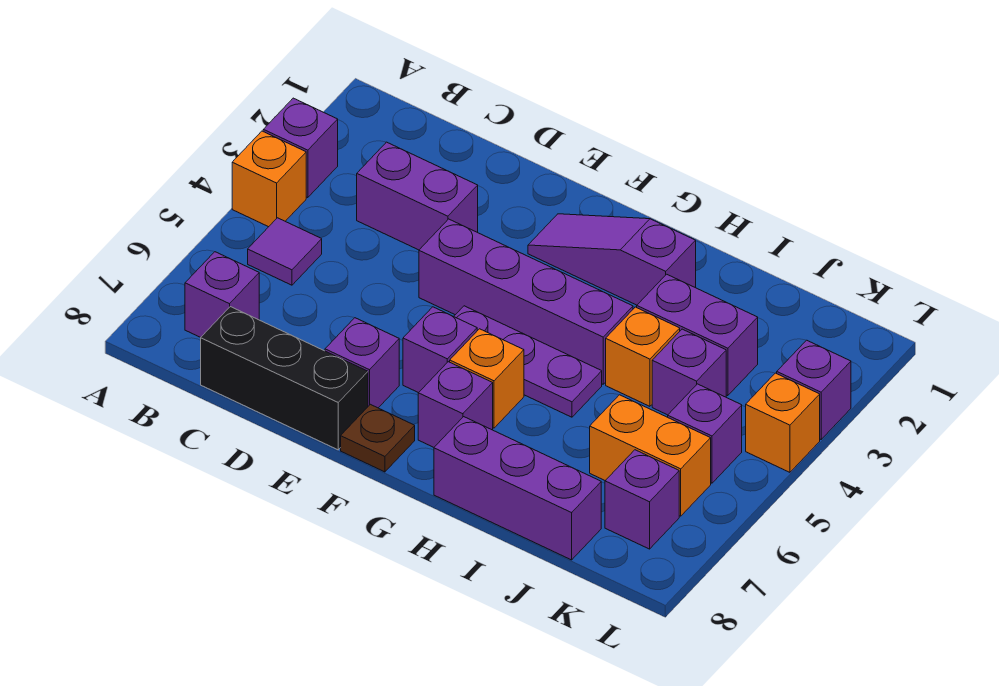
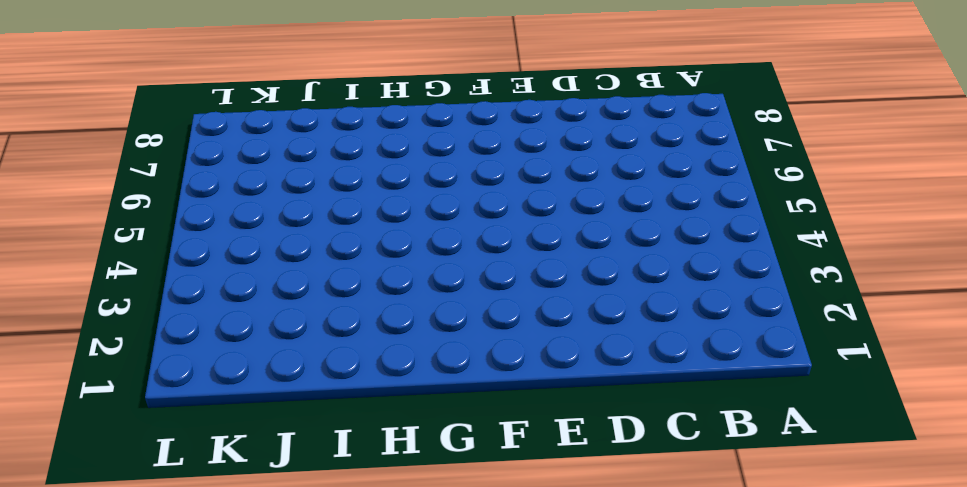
none -> purple brick A3 level 1
none -> orange brick A4 level 1
none -> purple tile B5 level 1

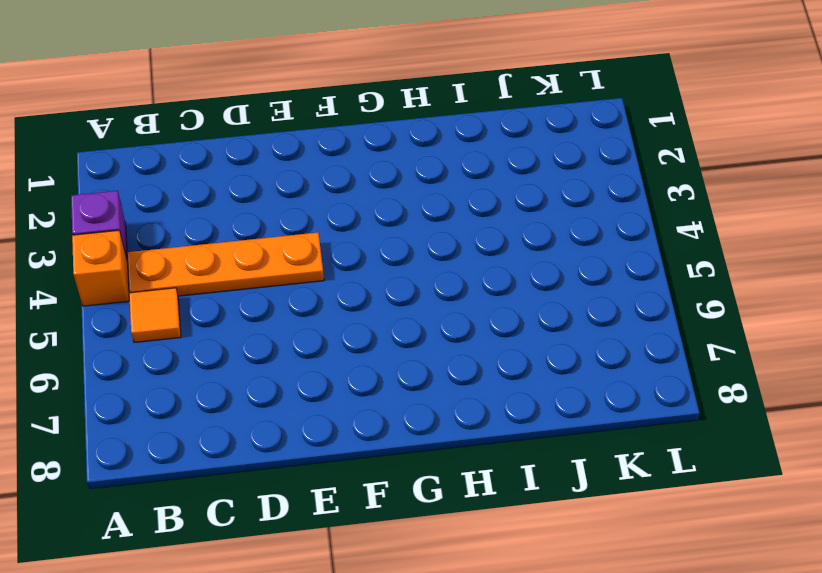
orange plate B4:E4 level 1 -> purple brick E4:H4 level 1
orange tile B5 level 1 -> purple tile B5 level 1
none -> purple brick B7 level 1
none -> purple brick C3:D3 level 1
none -> black brick C8:E8 level 1

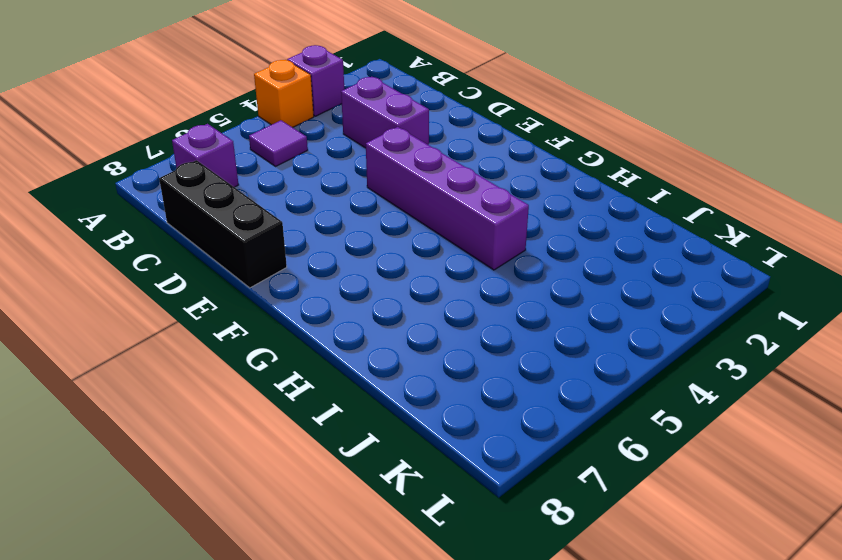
none -> purple brick E7 level 1
none -> purple slope F2:H2 level 1 top H
none -> purple plate F5:H5 level 1

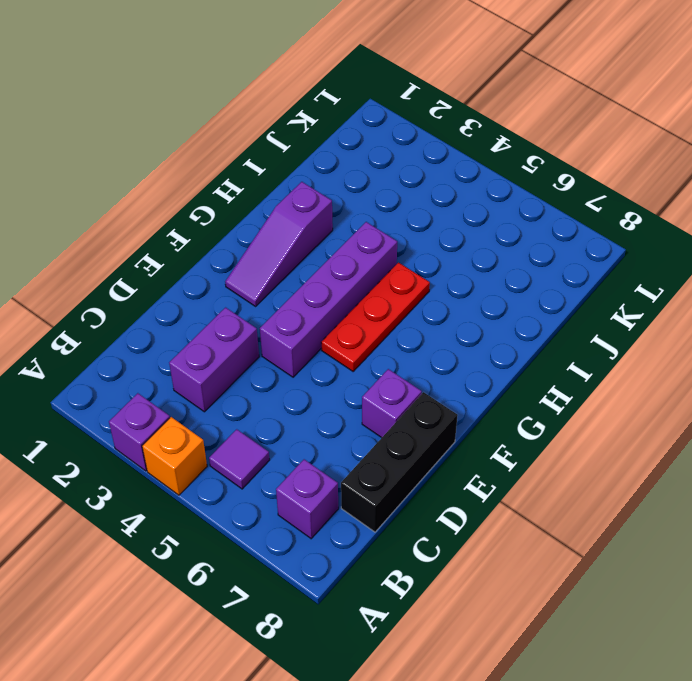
red plate F5:H5 level 1 -> purple plate F5:H5 level 1
none -> purple brick F6 level 1
none -> brown plate F8 level 1
none -> orange brick G6 level 1

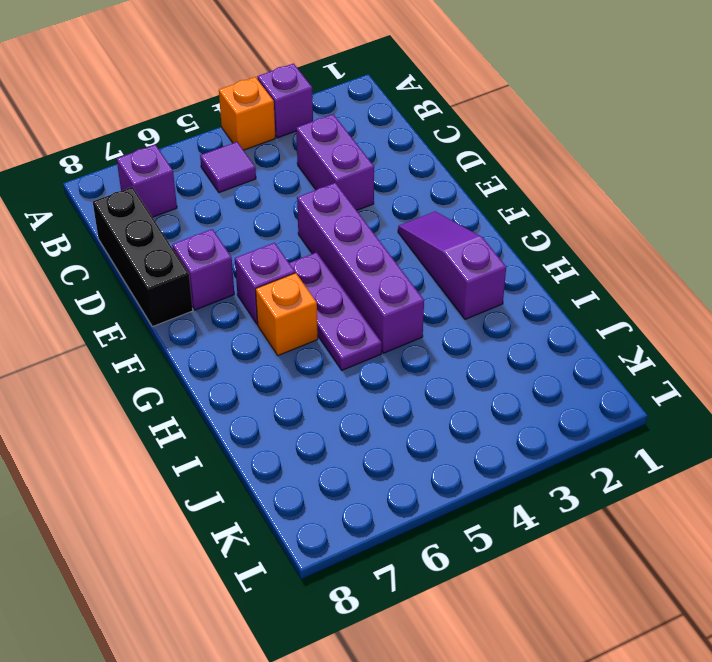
none -> brown plate F8 level 1
none -> purple brick G7 level 1
none -> purple brick H8:J8 level 1

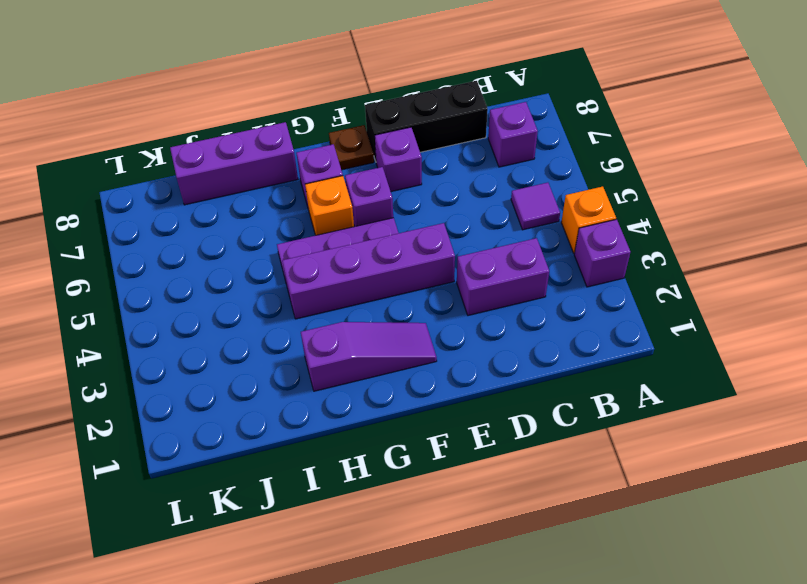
none -> purple brick I3:J3 level 1
none -> orange brick I4 level 1
none -> purple brick J4 level 1

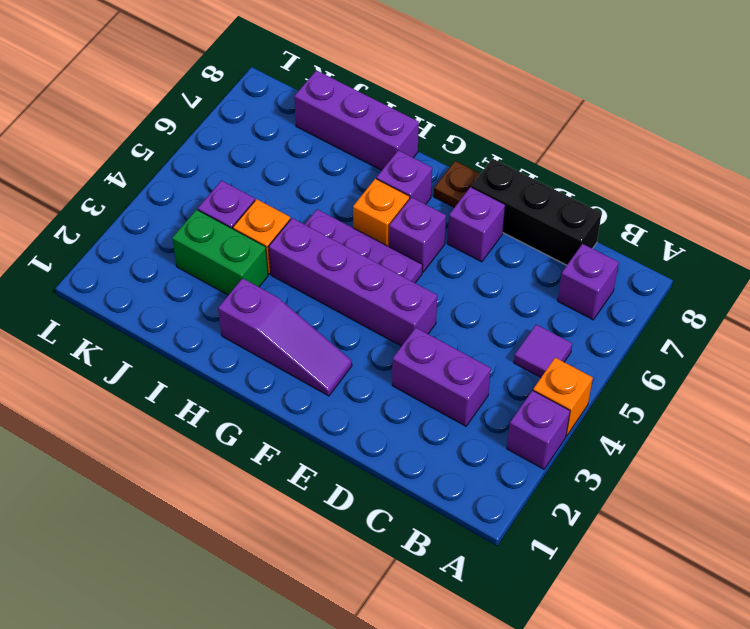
green brick I3:J3 level 1 -> purple brick I3:J3 level 1
none -> orange brick J6:K6 level 1
none -> purple brick K5 level 1
none -> purple brick K7 level 1

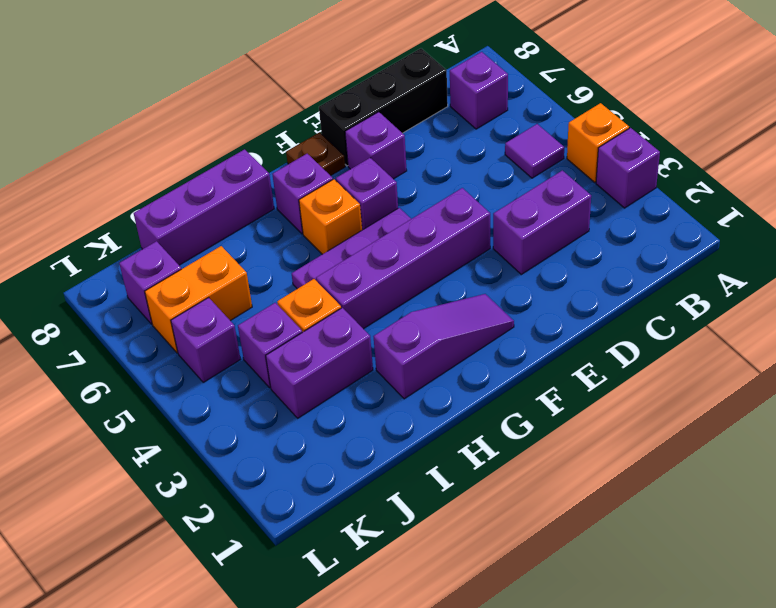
none -> purple brick L3 level 1
none -> orange brick L4 level 1

